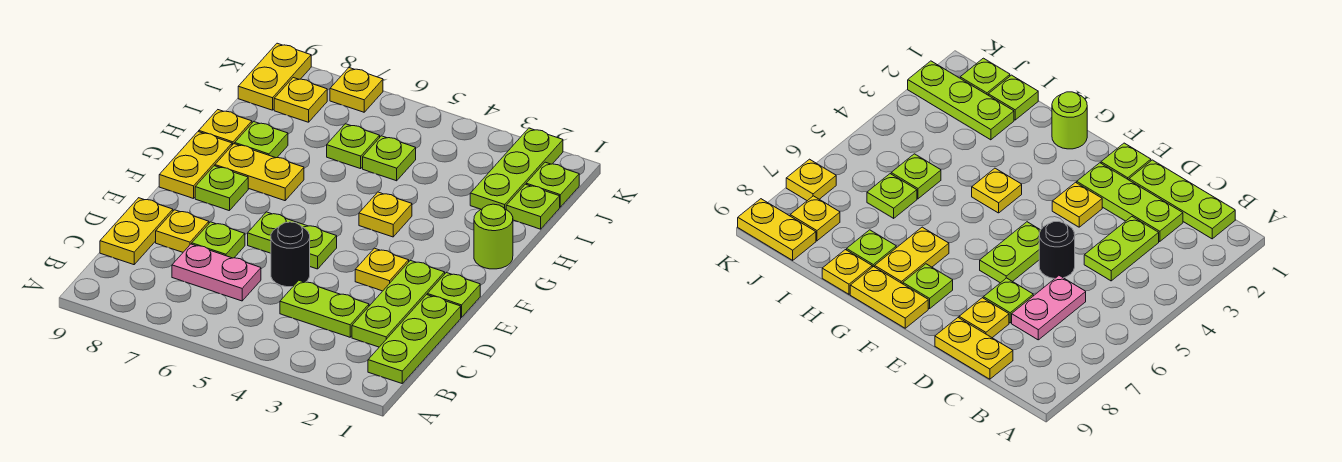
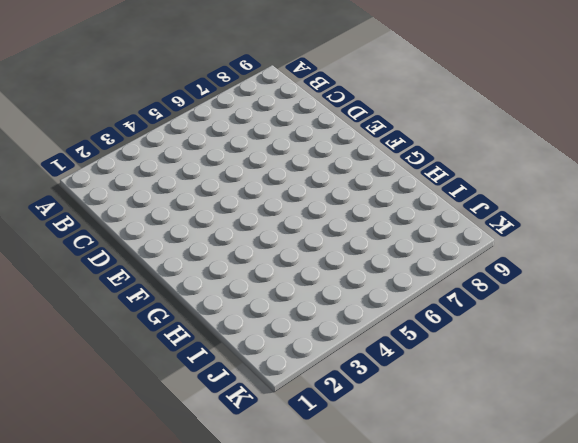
none -> lime plate B1:D1 level 1
none -> lime plate C2:E2 level 1
none -> lime plate C3:C4 level 1

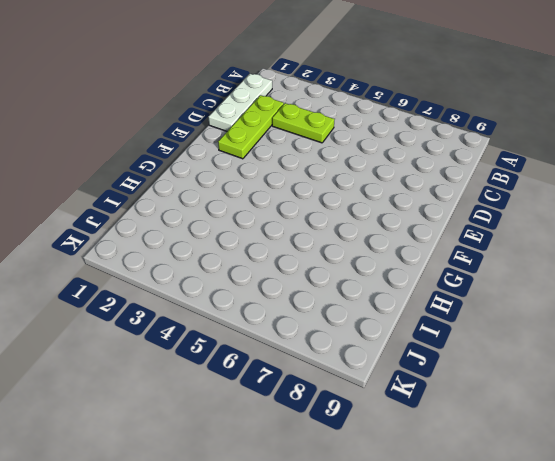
white plate B1:D1 level 1 -> lime plate B1:D1 level 1
none -> pink plate C6:C7 level 1
none -> yellow plate C9:D9 level 1
none -> black round brick D5 level 1

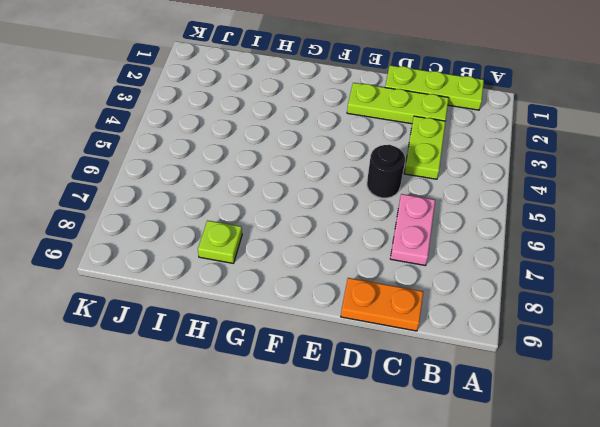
orange plate C9:D9 level 1 -> yellow plate C9:D9 level 1
none -> lime plate D7 level 1
none -> yellow plate D8 level 1
none -> lime plate E1 level 1

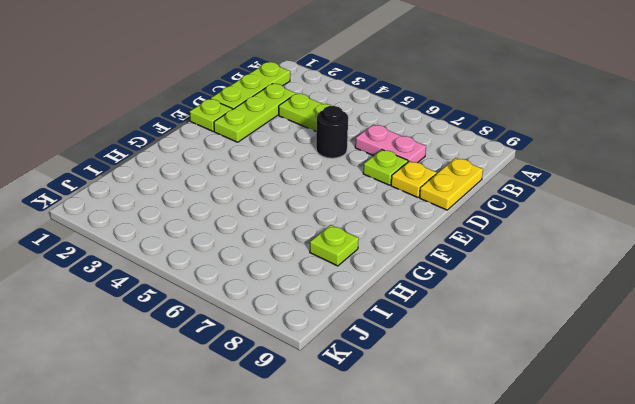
none -> yellow plate E3 level 1
none -> lime plate E5:E6 level 1
none -> lime plate F8 level 1

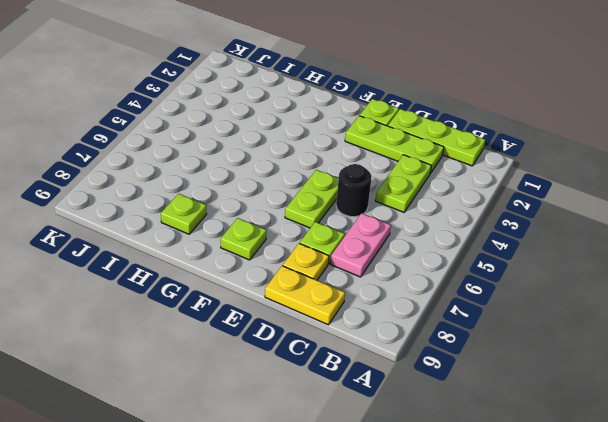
none -> yellow plate E3 level 1
none -> yellow plate F9:G9 level 1
none -> lime round brick G1 level 1

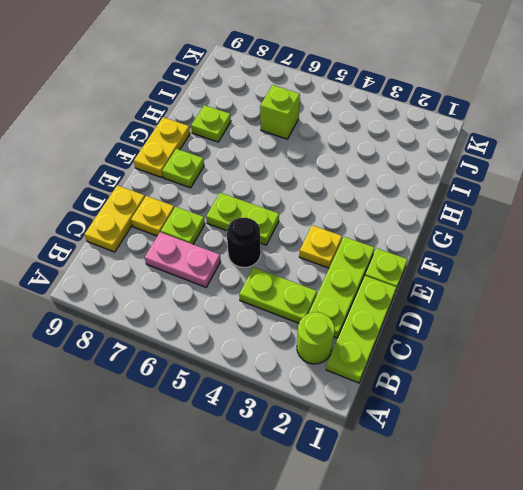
lime round brick B2 level 1 -> lime round brick G1 level 1
lime brick I6 level 1 -> lime plate I6 level 1
none -> yellow plate G4 level 1
none -> yellow plate G7:G8 level 1
none -> yellow plate H9 level 1

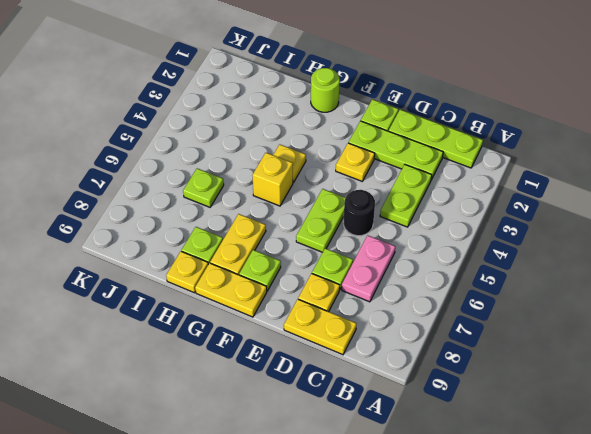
yellow brick G5 level 1 -> none
none -> lime plate I1 level 1
none -> lime plate I2:K2 level 1
none -> lime plate I5 level 1

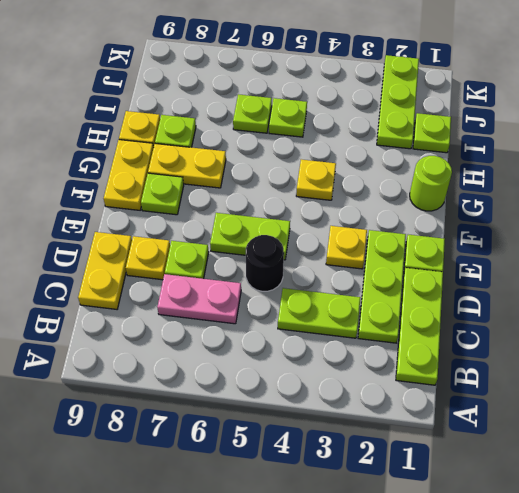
none -> lime plate J1 level 1
none -> yellow plate J8 level 1
none -> yellow plate J9:K9 level 1

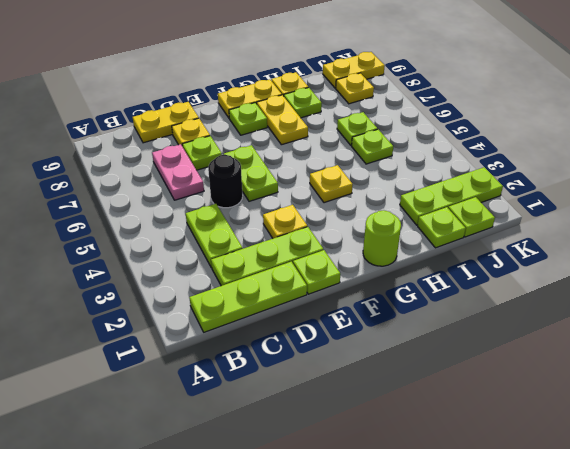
none -> yellow plate K7 level 1

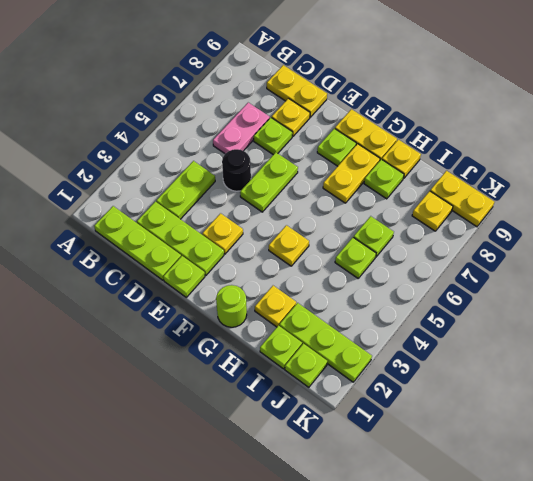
yellow plate H2 level 1 -> yellow plate K7 level 1

